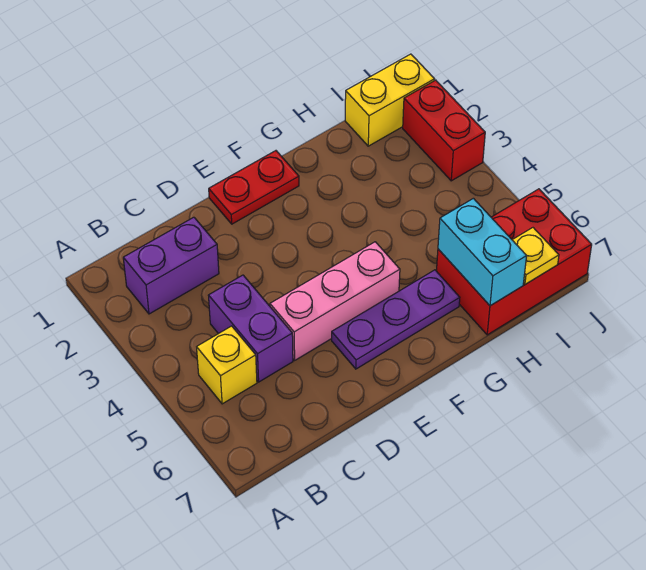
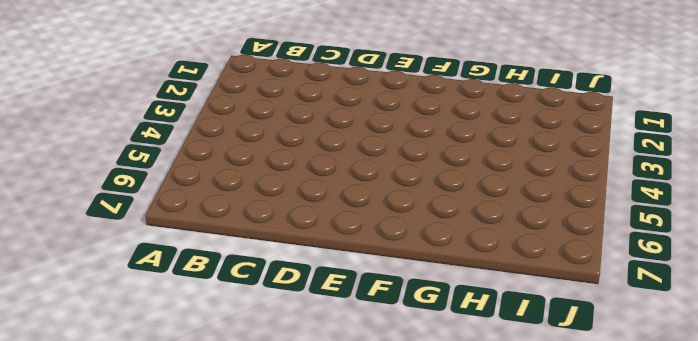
none -> purple brick B2:C2 level 1
none -> yellow brick B5 level 1

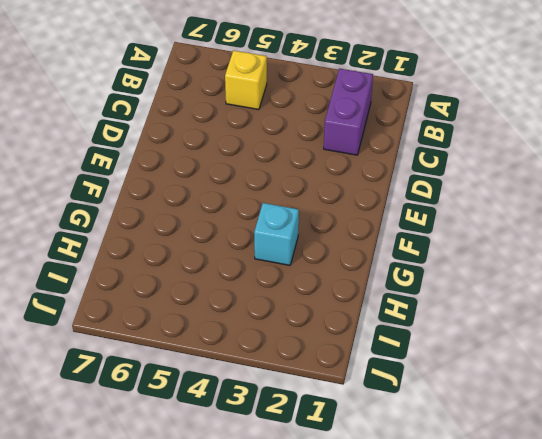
cyan brick G3 level 1 -> none
none -> purple brick C4:C5 level 1
none -> pink brick D5:F5 level 1

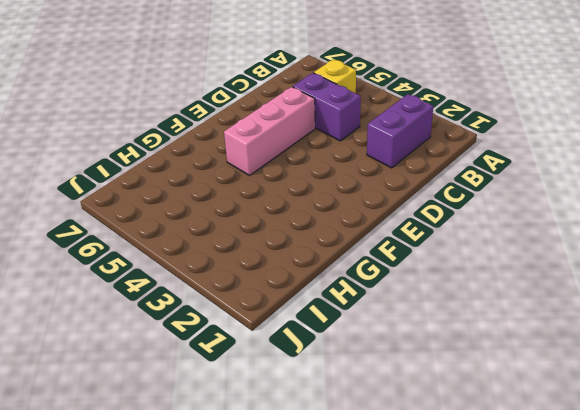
none -> red plate E1:F1 level 1
none -> purple plate E6:G6 level 1

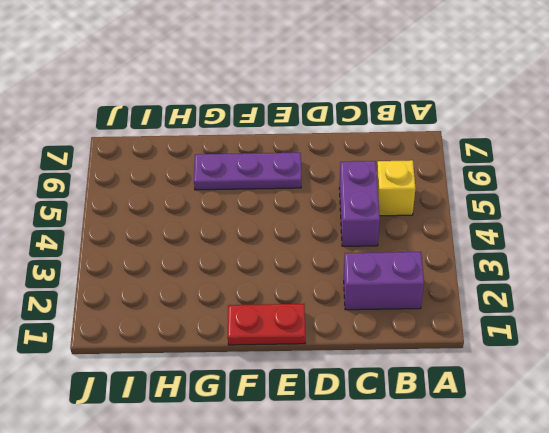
none -> pink brick D5:F5 level 1
none -> red brick H6:J7 level 1

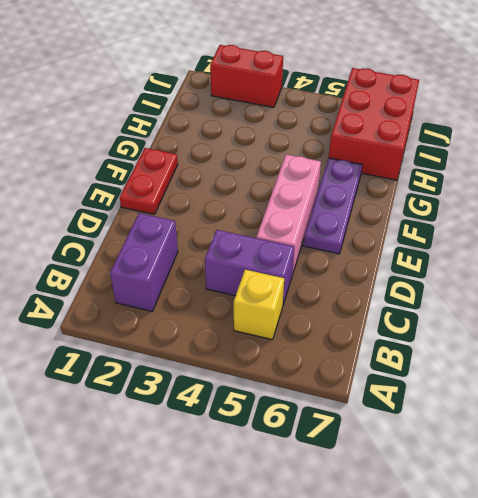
none -> yellow brick I1:J1 level 1
none -> cyan brick H6:H7 level 2

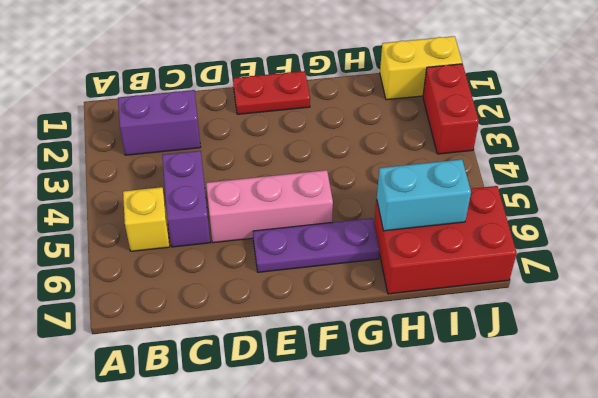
cyan brick H6:I6 level 2 -> cyan brick H6:H7 level 2
none -> yellow plate I7 level 2

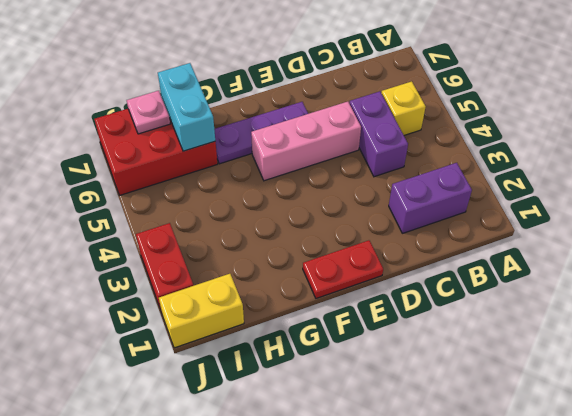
pink plate I7 level 2 -> yellow plate I7 level 2

